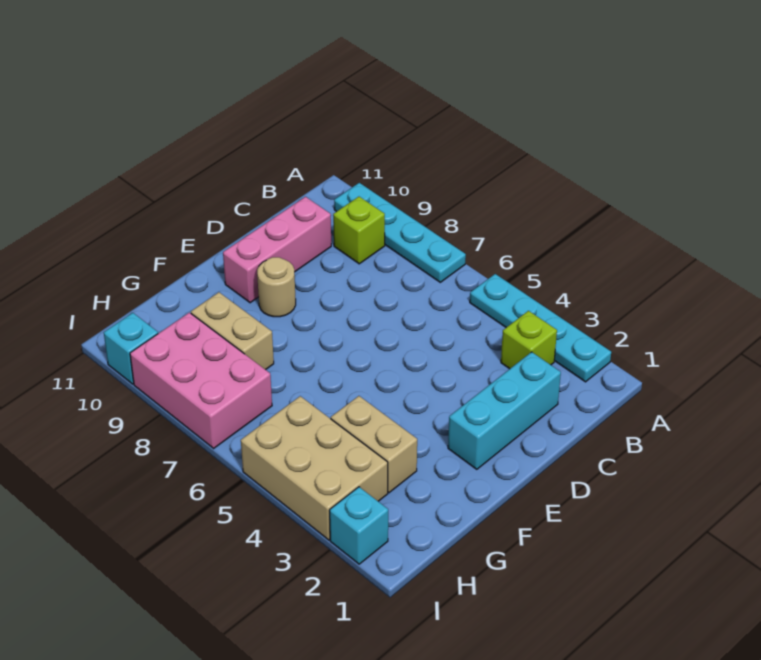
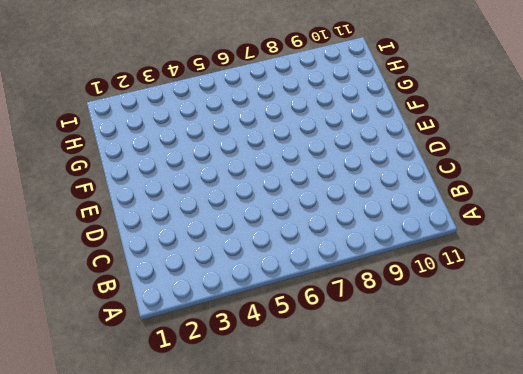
none -> cyan plate A2:A5 level 1
none -> cyan plate A7:A10 level 1
none -> lime brick B3 level 1

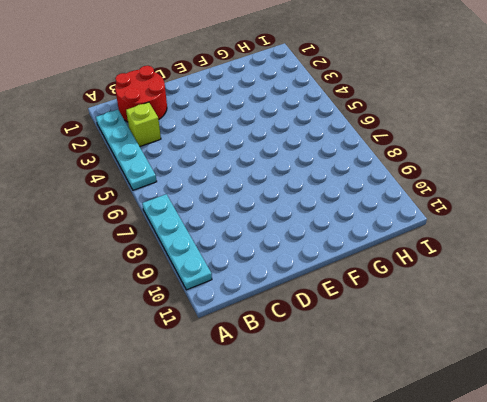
red round brick B1:C2 level 1 -> cyan brick C2:E2 level 1
none -> lime brick B9 level 1
none -> pink brick C10:E10 level 1
none -> tan round brick E9 level 1

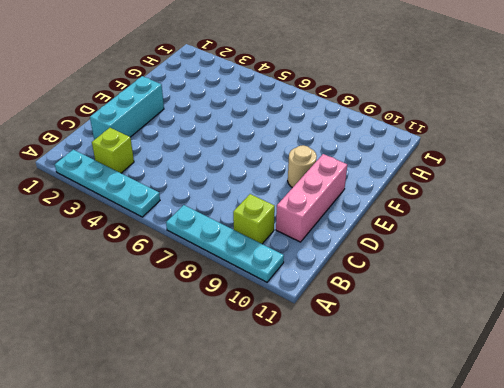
none -> tan brick G3:G4 level 1
none -> tan brick G8:G9 level 1
none -> tan brick H3:I5 level 1

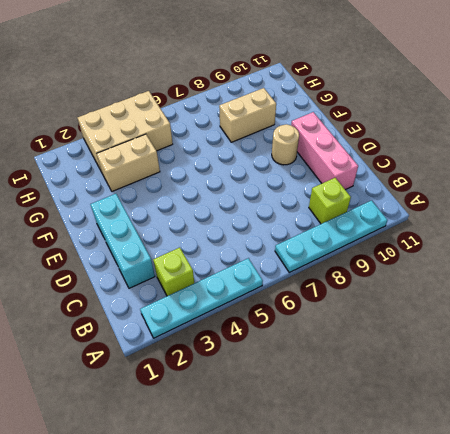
none -> pink brick H7:I9 level 1
none -> cyan brick I2 level 1
none -> cyan brick I10 level 1

